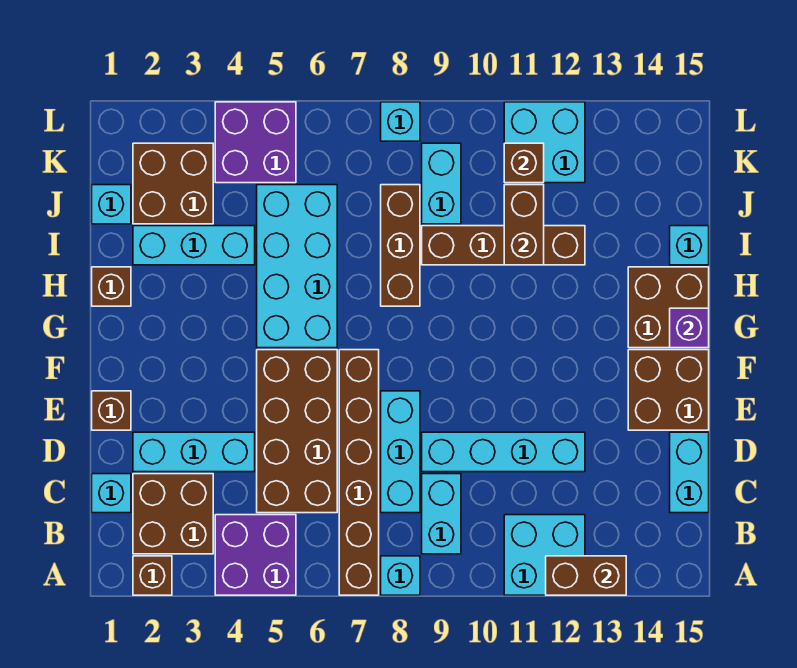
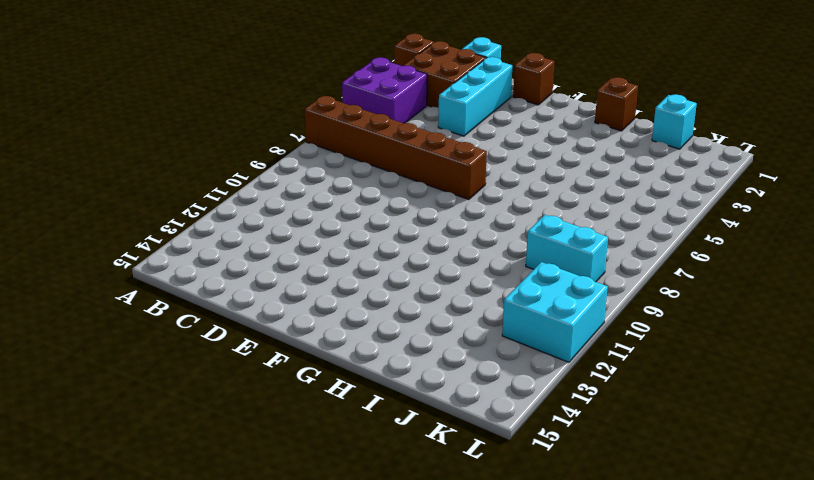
none -> cyan brick A8 level 1
none -> cyan brick A11:B12 level 1
none -> cyan brick B9:C9 level 1
none -> brown brick C5:F6 level 1

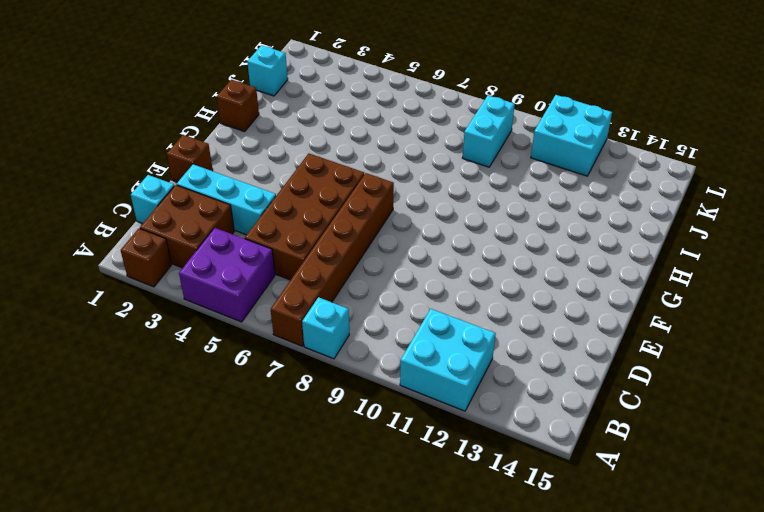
none -> cyan brick B9:C9 level 1
none -> cyan brick C8:E8 level 1
none -> cyan brick C15:D15 level 1
none -> cyan brick D9:D12 level 1

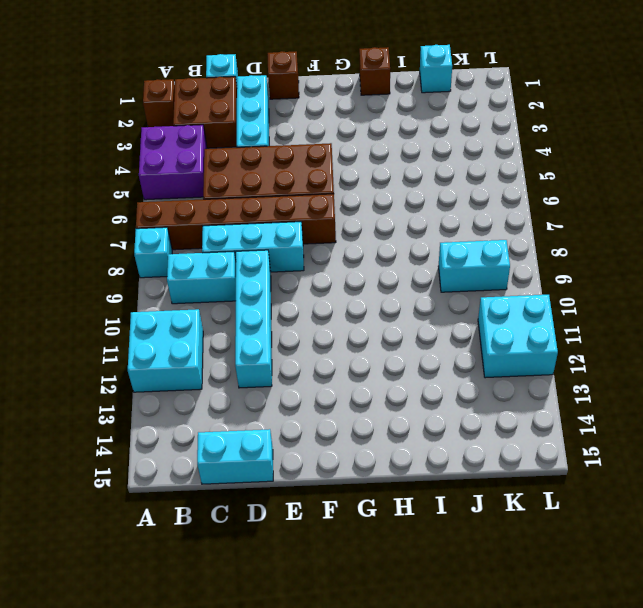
none -> brown brick E14:F15 level 1
none -> cyan brick G5:J6 level 1
none -> brown brick G14:H15 level 1
none -> brown brick H8:J8 level 1

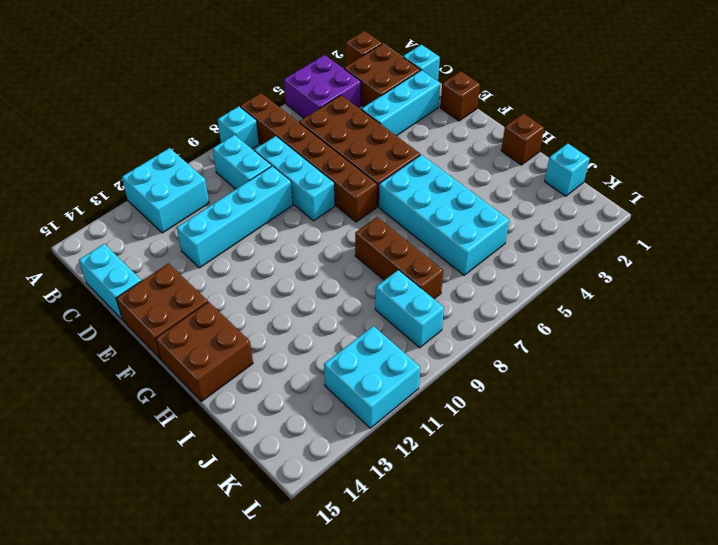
none -> cyan brick I2:I4 level 1
none -> brown brick I9:I12 level 1
none -> cyan brick I15 level 1
none -> brown brick J2:K3 level 1

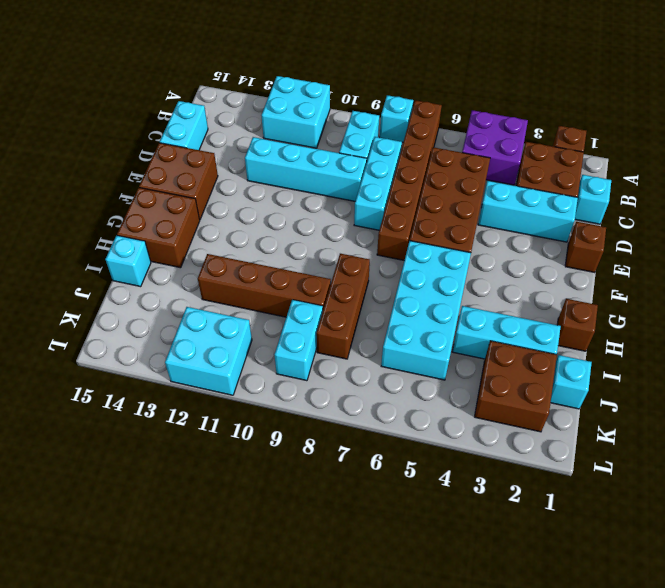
none -> purple brick K4:L5 level 1
none -> cyan brick L8 level 1
none -> brown brick A12:A13 level 2
none -> purple brick G15 level 2

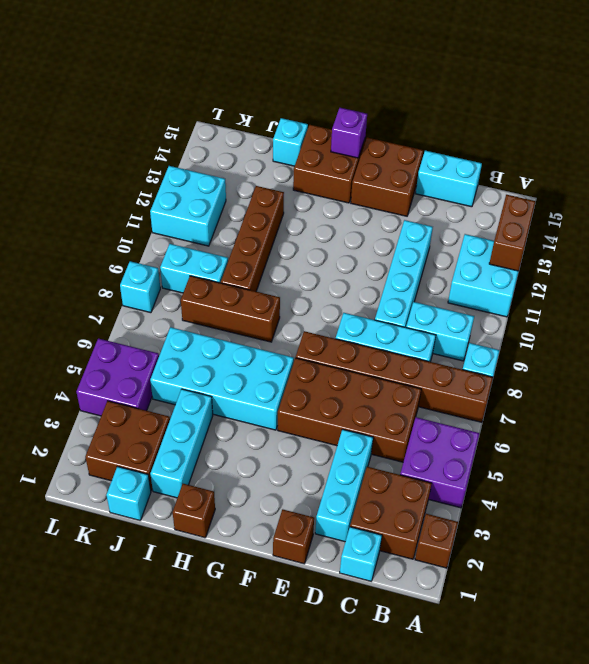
none -> brown brick I11:J11 level 2
none -> brown brick K11 level 2

